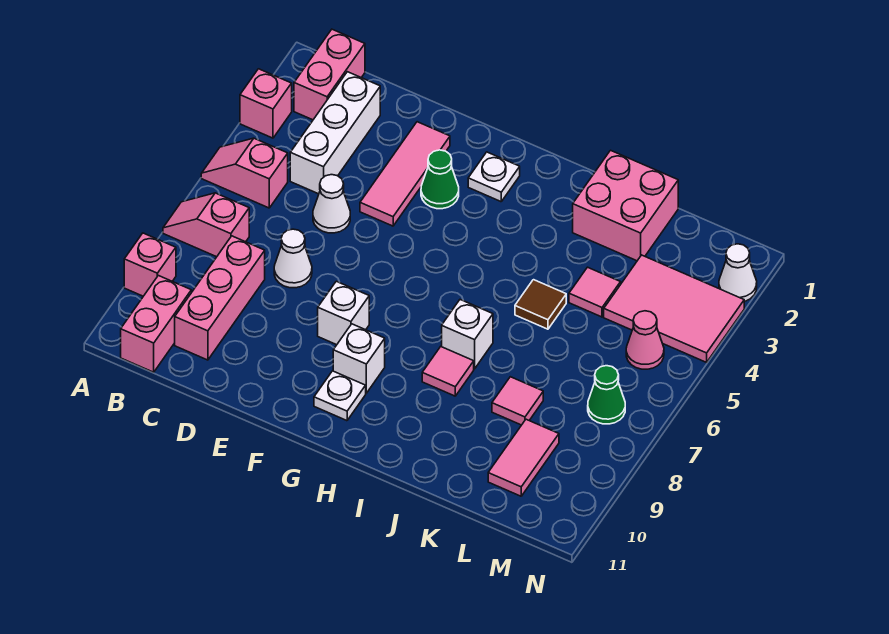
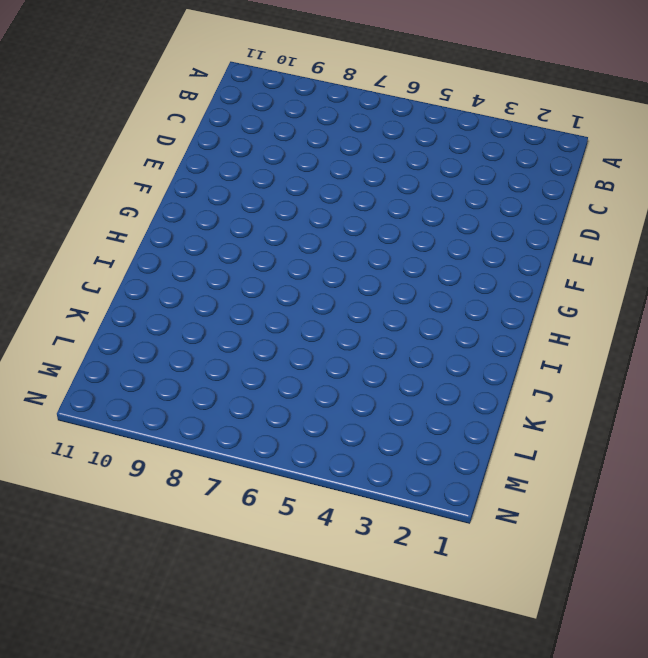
none -> pink brick A3 level 1
none -> pink slope A5:B5 level 1 top B
none -> pink slope A7:B7 level 1 top B

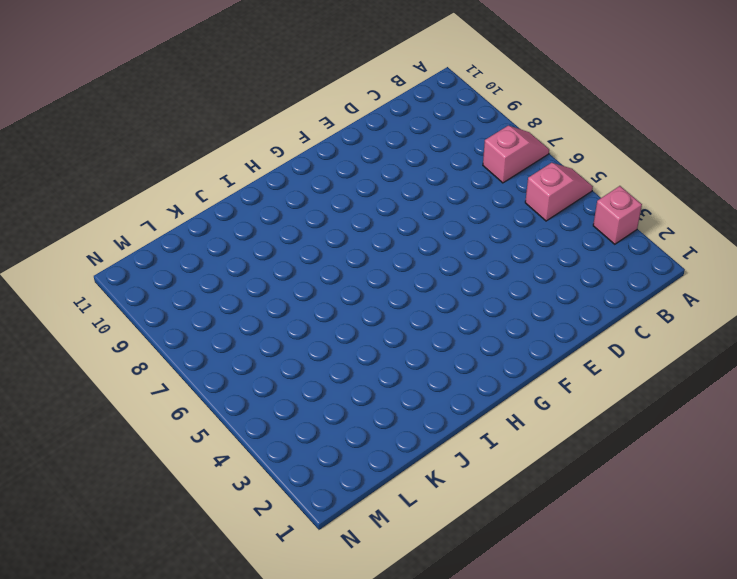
none -> pink brick A9 level 1
none -> pink brick B1:B2 level 1
none -> pink brick B10:B11 level 1

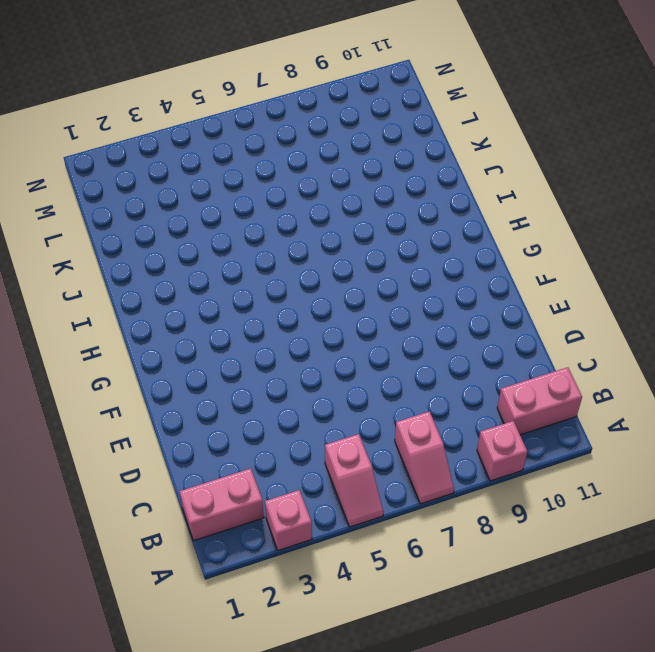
none -> white brick C2:C4 level 1
none -> pink brick C8:C10 level 1
none -> white cone D5 level 1

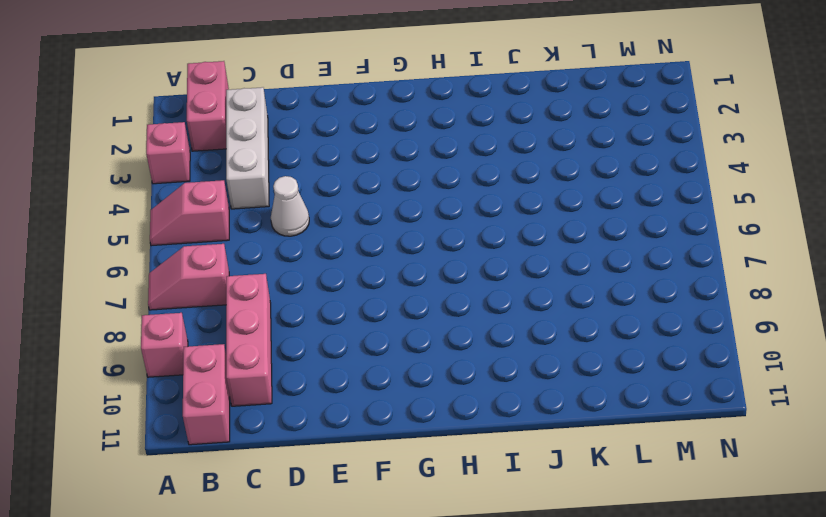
none -> white cone D7 level 1
none -> pink tile E2:E4 level 1
none -> green cone F3 level 1

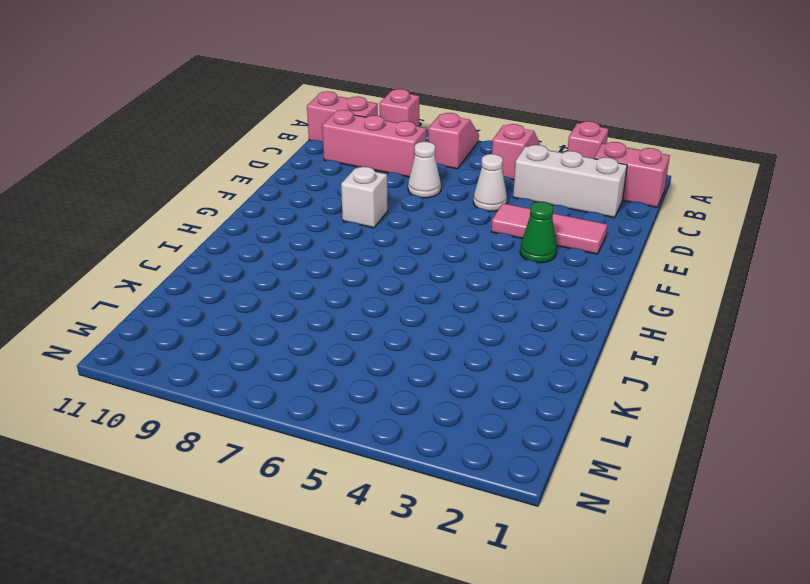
none -> white plate G2 level 1
none -> white brick G9 level 1
none -> white plate G10 level 1

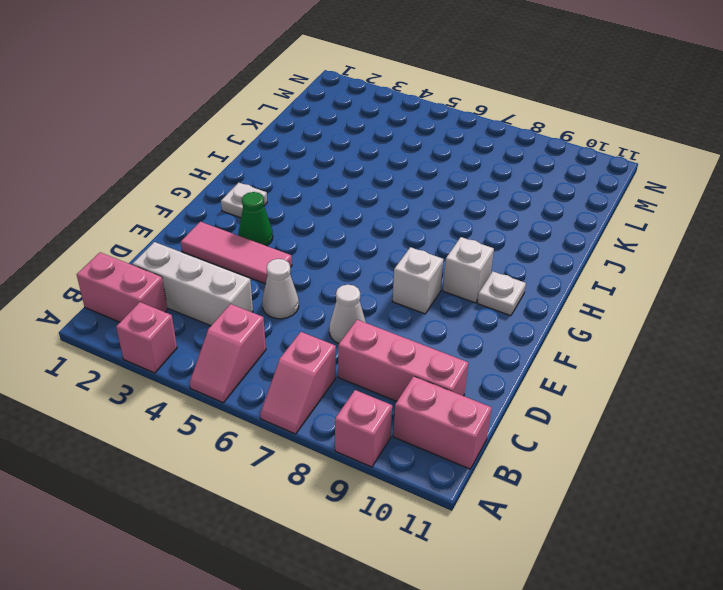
none -> white brick I7 level 1
none -> pink tile I8 level 1
none -> pink brick J1:K2 level 1

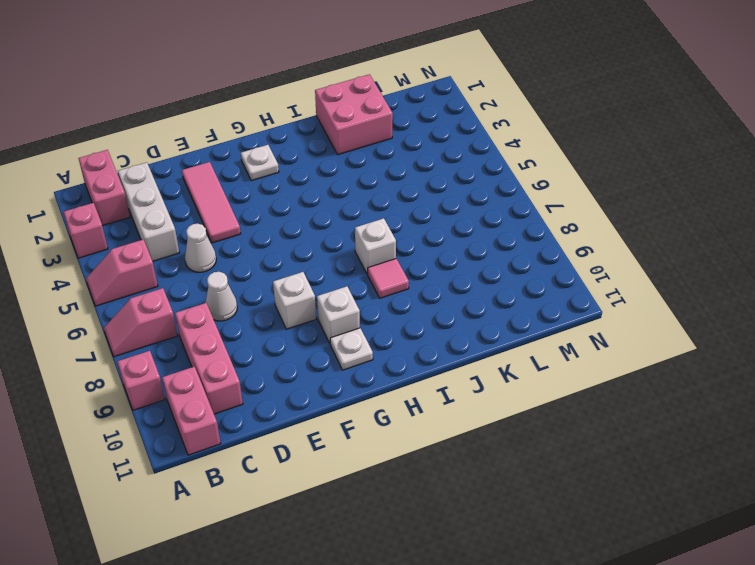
none -> green cone F3 level 1
none -> brown tile J5 level 1
none -> pink tile K4 level 1

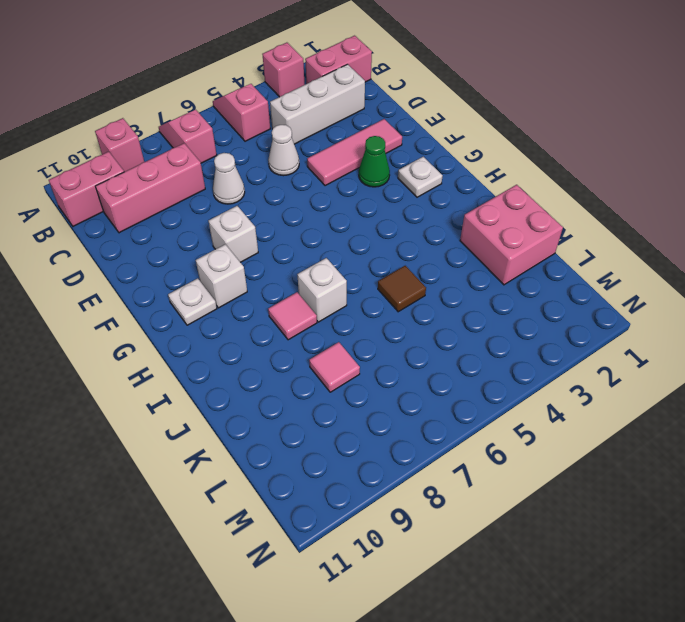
none -> pink tile K4 level 1
none -> pink tile L3:N4 level 1
none -> pink tile L9:L10 level 1

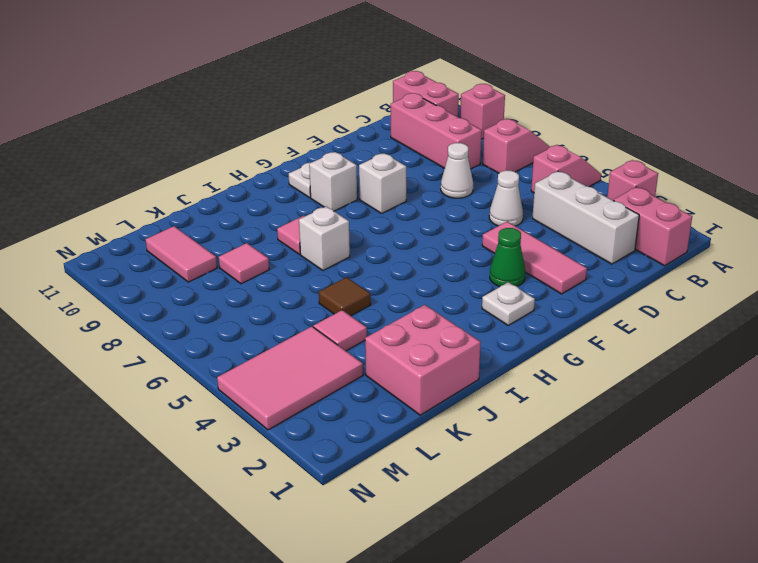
none -> pink cone M5 level 1
none -> green cone M7 level 1
none -> white cone N2 level 1

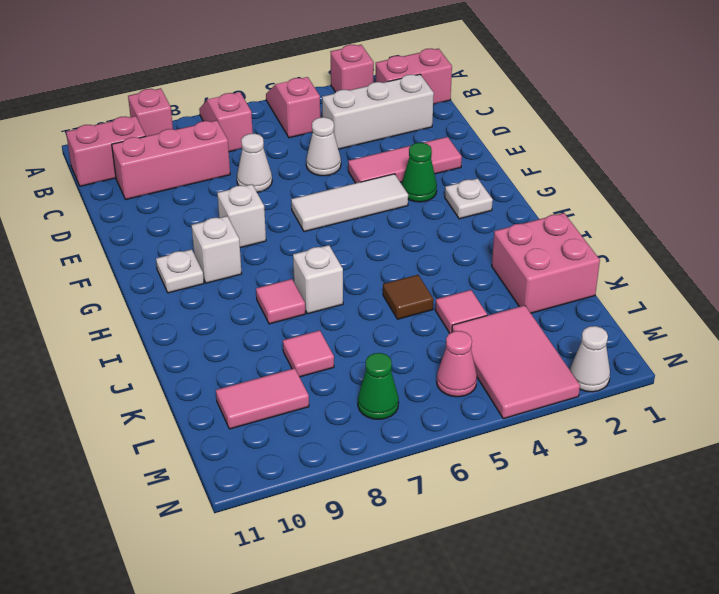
white tile F4:F6 level 1 -> none

